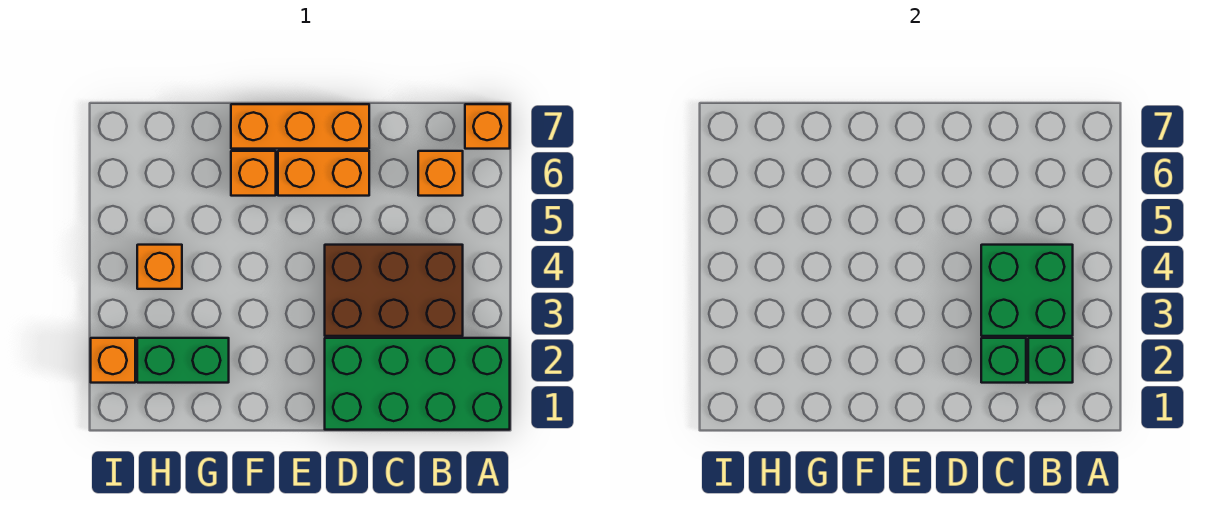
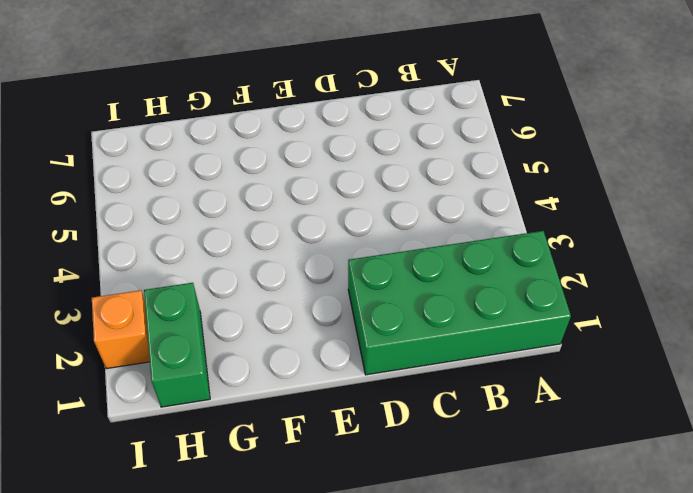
green brick H1:H2 level 1 -> green brick G2:H2 level 1
none -> orange brick A7 level 1
none -> brown brick B3:D4 level 1
none -> orange brick B6 level 1

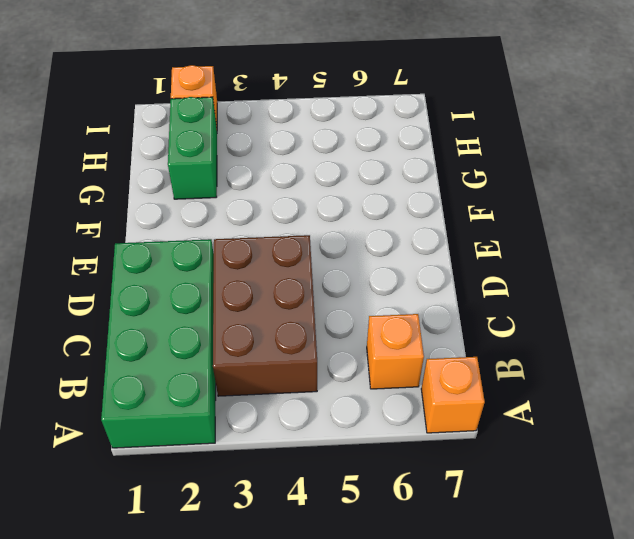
none -> orange brick D6:E6 level 1
none -> orange brick D7:F7 level 1
none -> orange brick F6 level 1

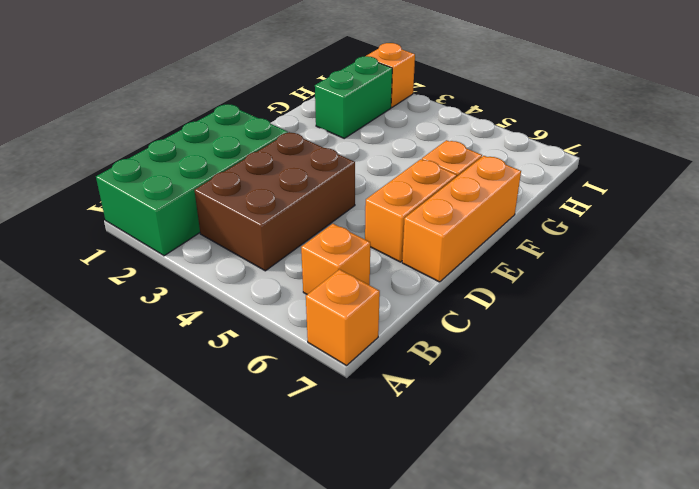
none -> orange brick H4 level 1
none -> green brick B2 level 2
none -> green brick B3:C4 level 2

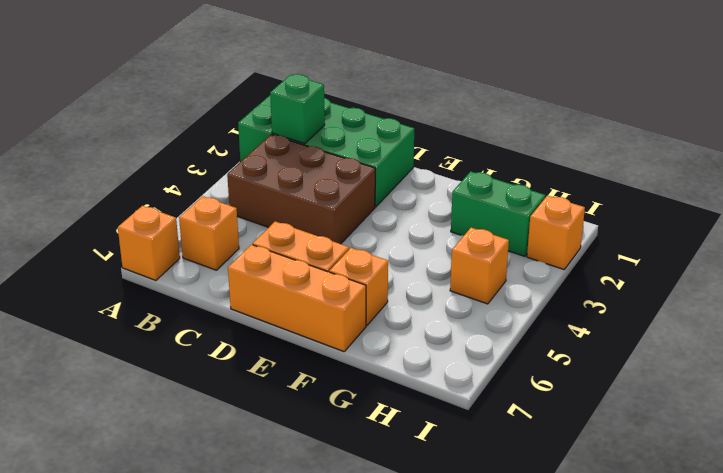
none -> green brick B3:C4 level 2
none -> green brick C2 level 2

